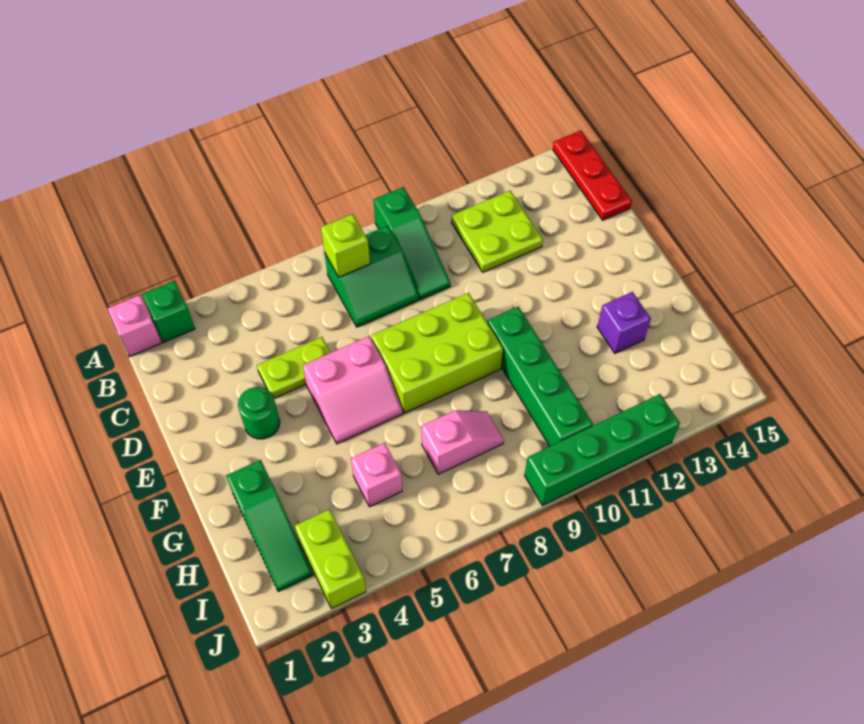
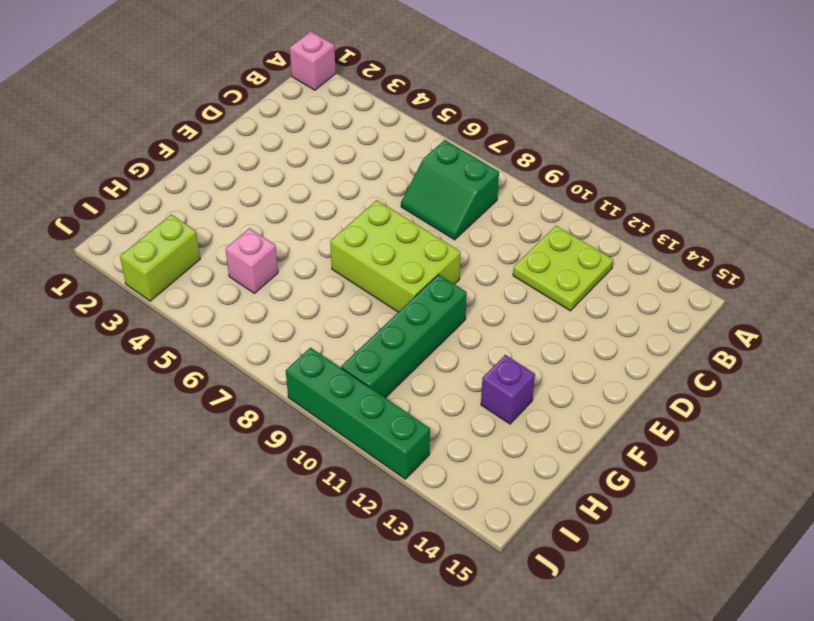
none -> green brick A2 level 1
none -> green slope A9:C9 level 1 top A
none -> red plate A15:C15 level 1

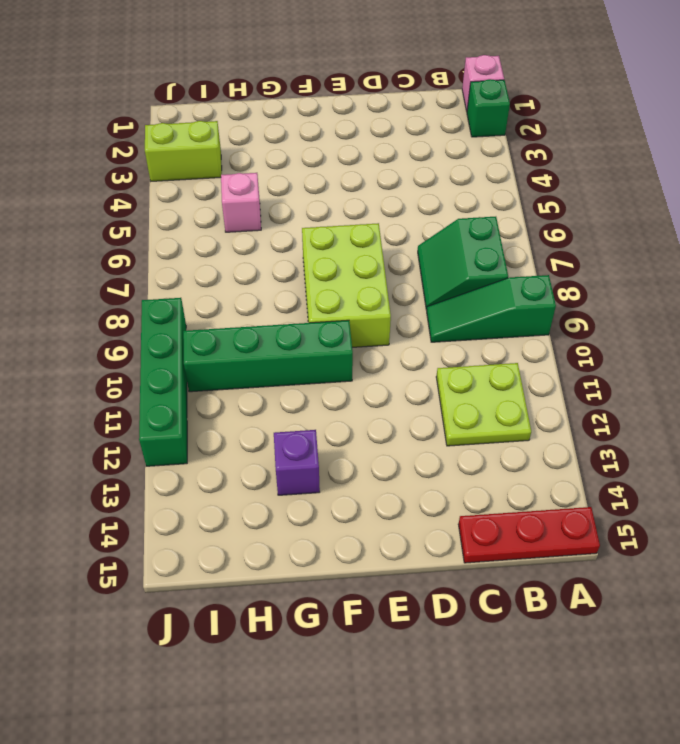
none -> lime plate D4:D5 level 1
none -> green round brick E3 level 1
none -> pink slope E5:F6 level 1 top E

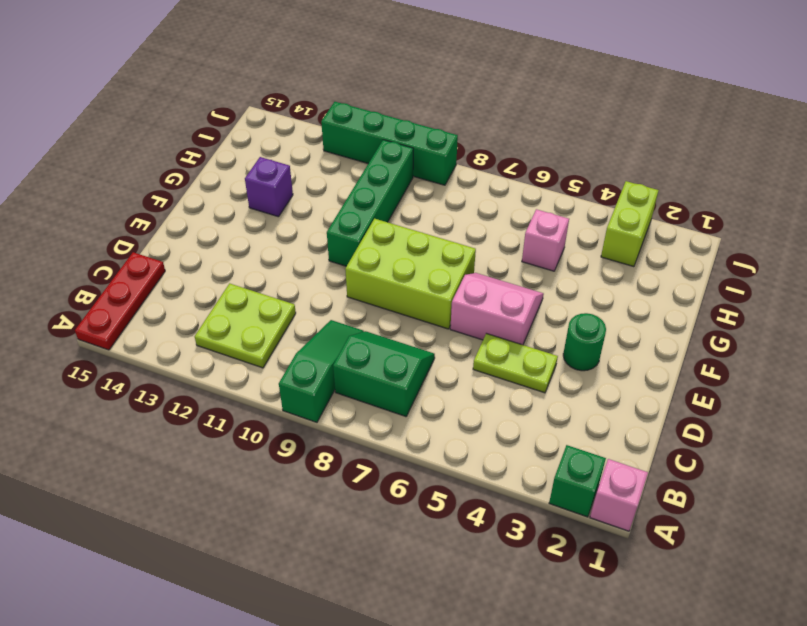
none -> green slope G2:I2 level 1 top G
none -> pink slope H7:H8 level 1 top 7
none -> lime brick B7 level 2

